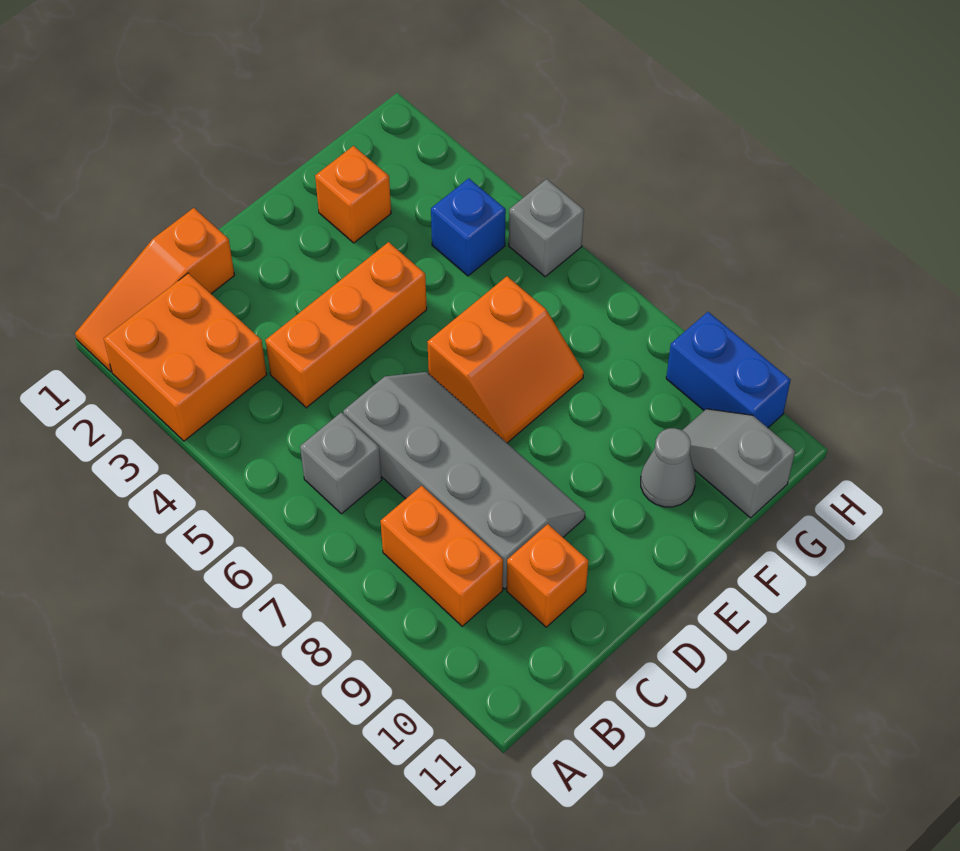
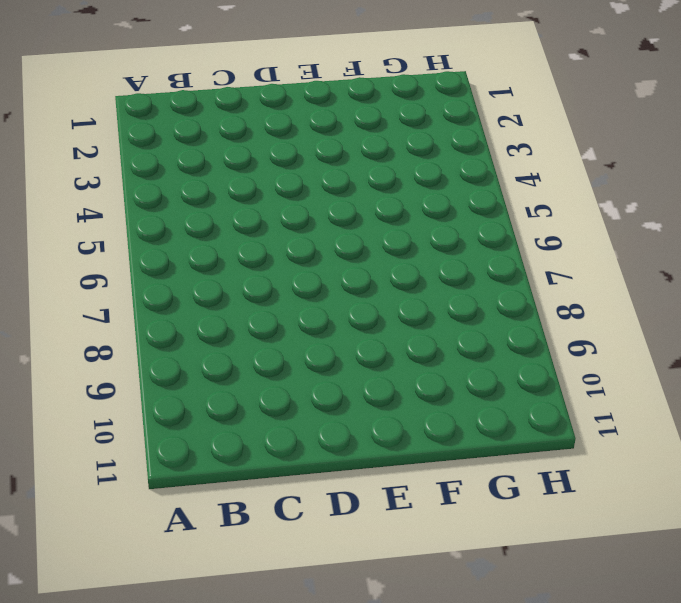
none -> orange slope A1:C1 level 1 top C
none -> orange brick A2:B3 level 1
none -> grey brick B6 level 1

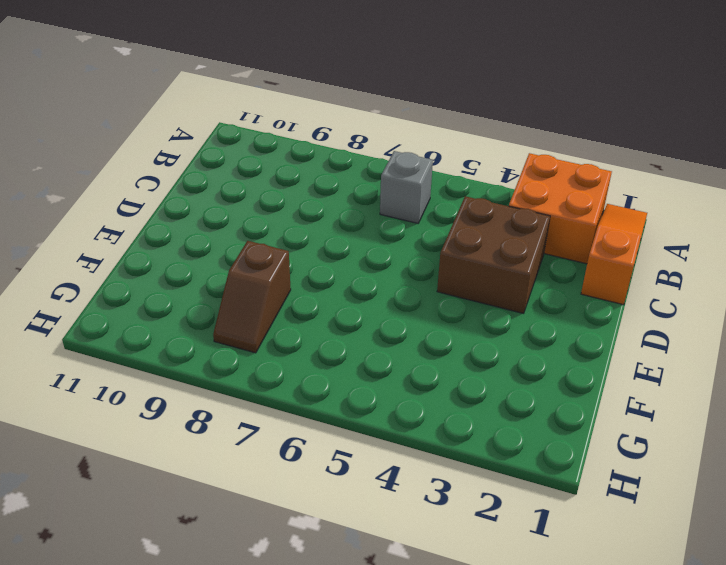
brown brick C3:D4 level 1 -> orange brick C4:E4 level 1
brown slope F8:G8 level 1 top F -> none
none -> orange brick B8:B9 level 1
none -> grey slope C6:D9 level 1 top C
none -> orange brick C10 level 1

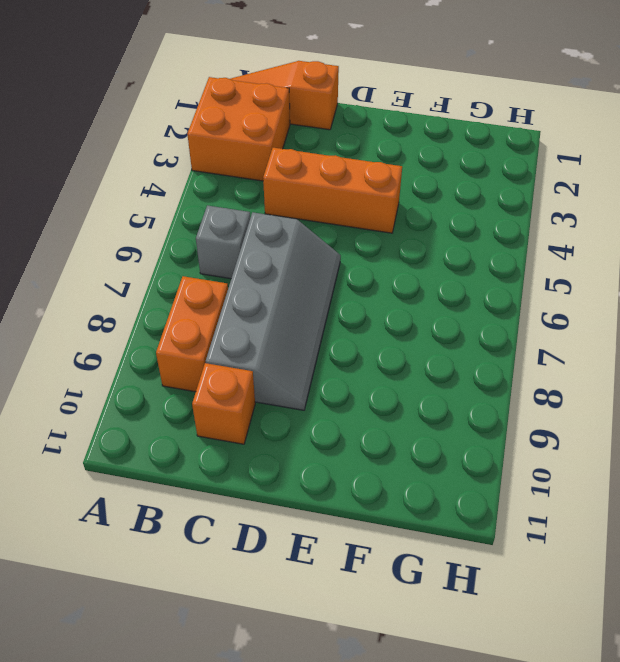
none -> orange slope E6:F7 level 1 top 6
none -> orange brick F2 level 1
none -> grey cone F10 level 1

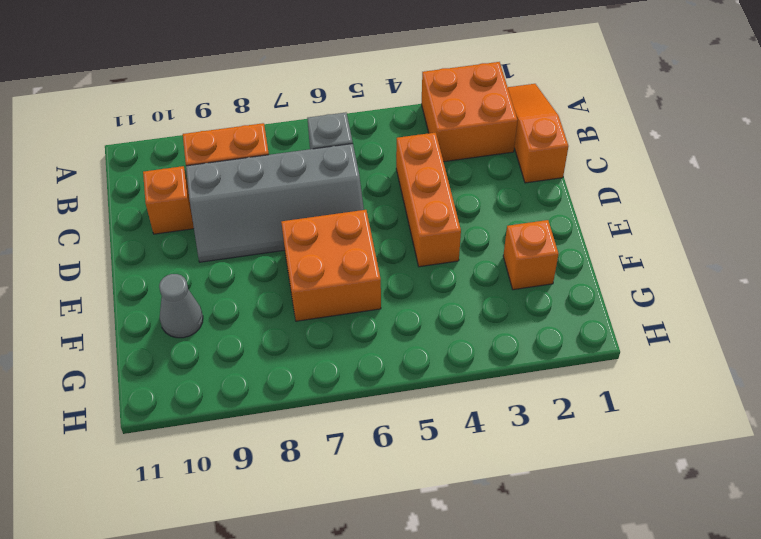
orange brick E6:F7 level 1 -> orange slope E6:F7 level 1 top 6
none -> blue brick G4 level 1
none -> grey slope G10:G11 level 1 top 11
none -> grey brick H5 level 1

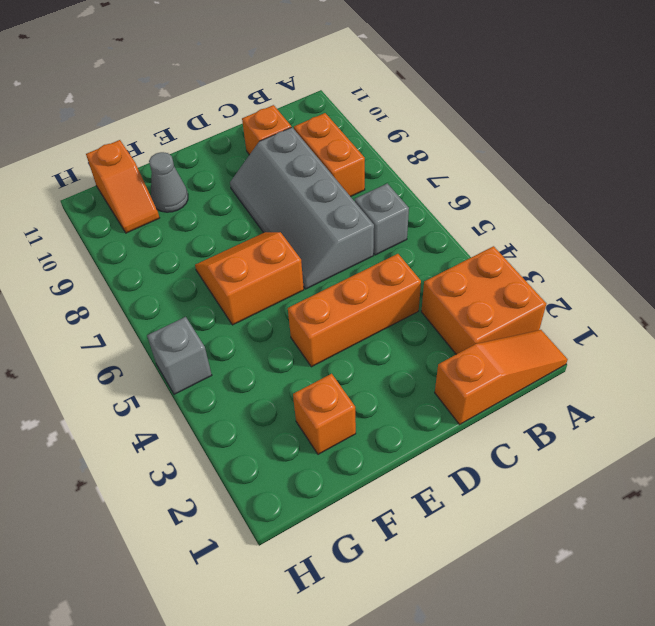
orange slope G10:G11 level 1 top 11 -> grey slope G10:G11 level 1 top 11
none -> blue brick G4 level 1
none -> blue brick H9:H10 level 1

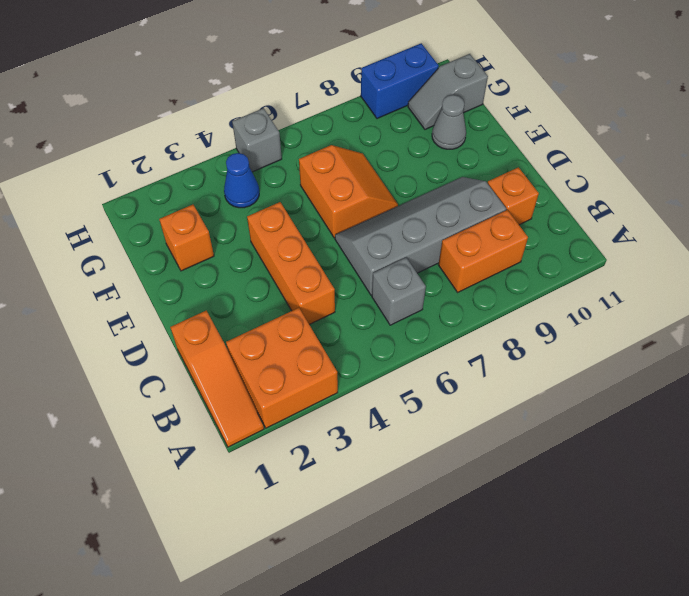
blue cone G4 level 1 -> blue brick G4 level 1

